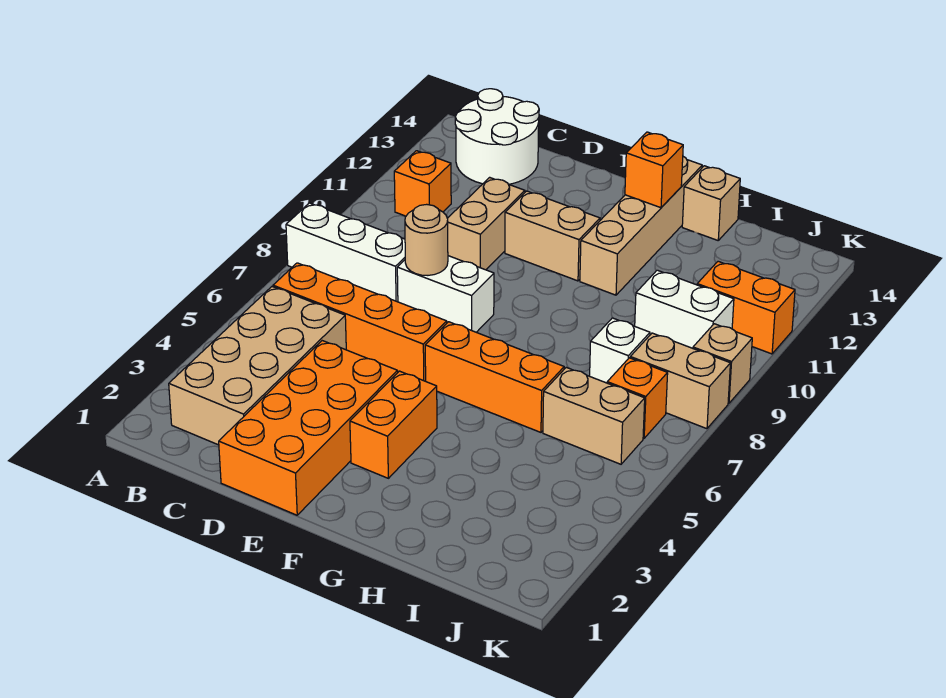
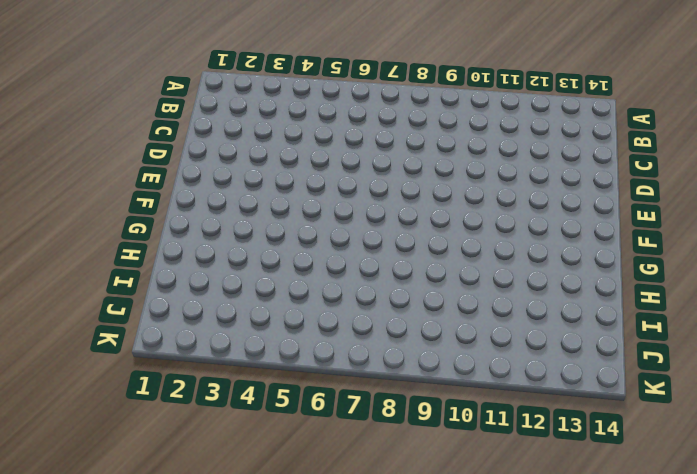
none -> white brick A8:C8 level 1
none -> tan brick B2:C5 level 1
none -> orange brick B6:E6 level 1

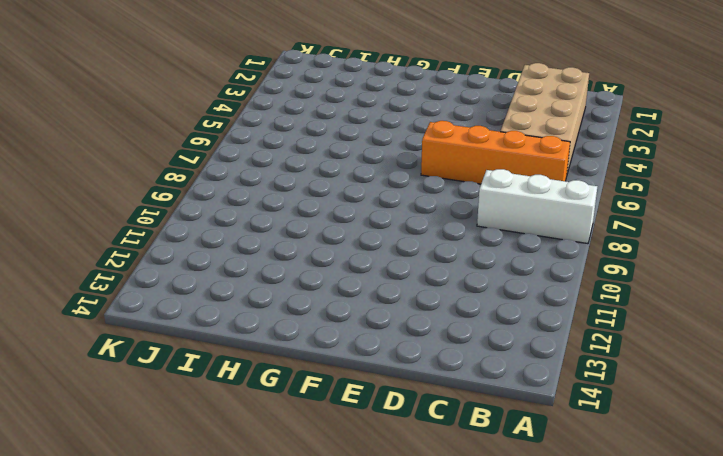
none -> orange brick B11 level 1
none -> white round brick B13:C14 level 1
none -> orange brick D1:E4 level 1

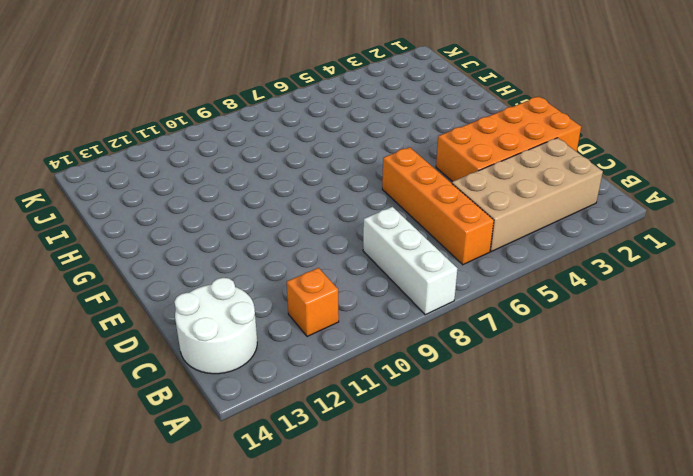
none -> white brick D8:E8 level 1
none -> tan brick D10:D11 level 1
none -> tan brick E11:F11 level 1

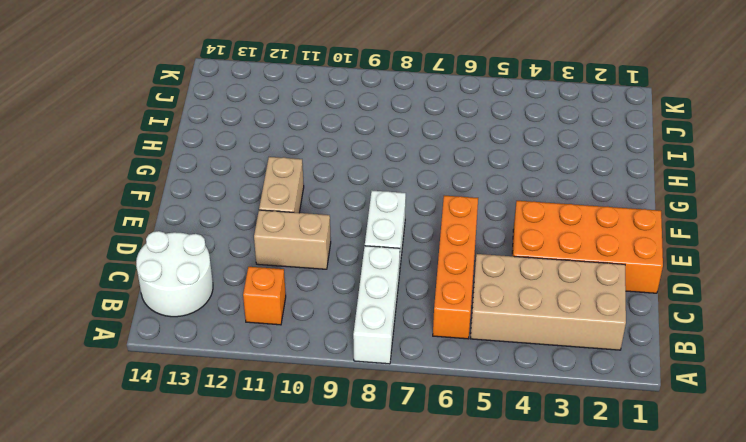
none -> orange brick F3:F4 level 1
none -> orange brick F6:H6 level 1
none -> tan brick G11:G14 level 1

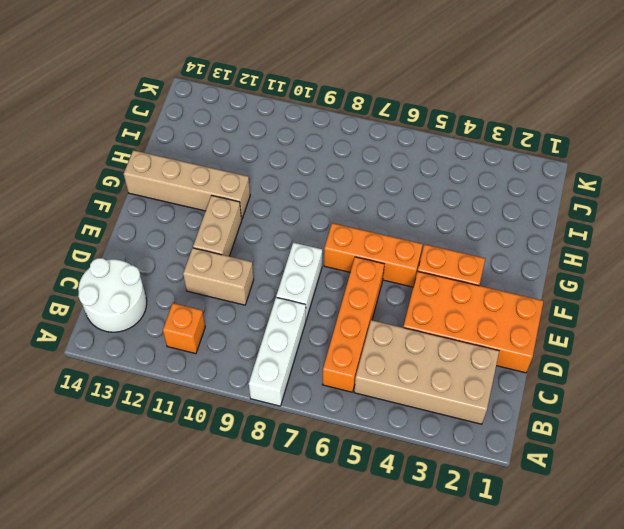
orange brick F5:F7 level 1 -> orange brick F6:H6 level 1
none -> tan brick H14 level 1
none -> tan brick I6:J6 level 1
none -> white brick I8 level 1

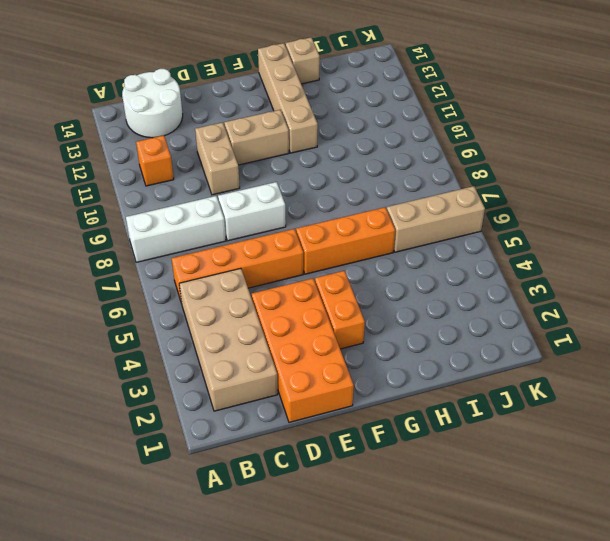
tan brick I6:K6 level 1 -> tan brick I6:J6 level 1
none -> white brick I8 level 1
none -> white brick I10:J10 level 1
none -> orange brick J7 level 1

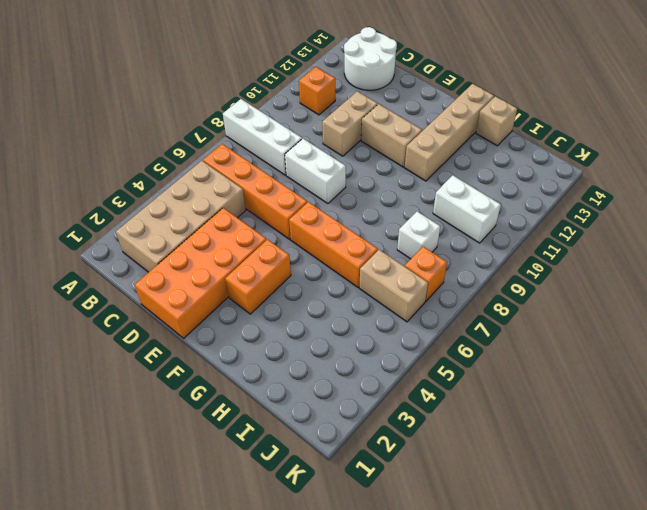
none -> tan brick J8:K8 level 1
none -> orange brick J11:K11 level 1
none -> tan brick K9 level 1

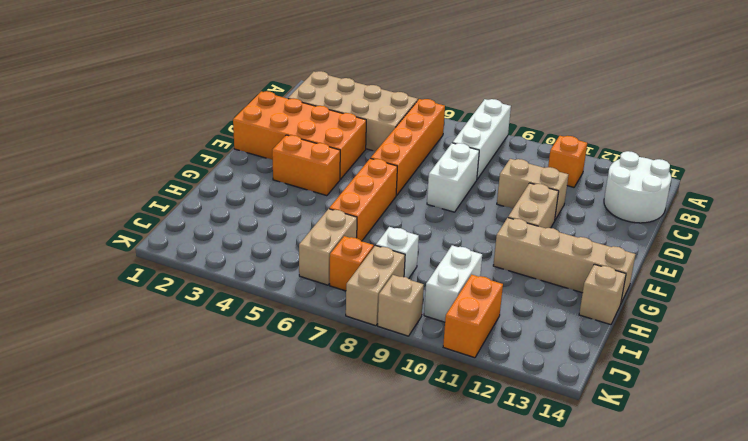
none -> tan round brick D8 level 2
none -> orange brick G13 level 2

